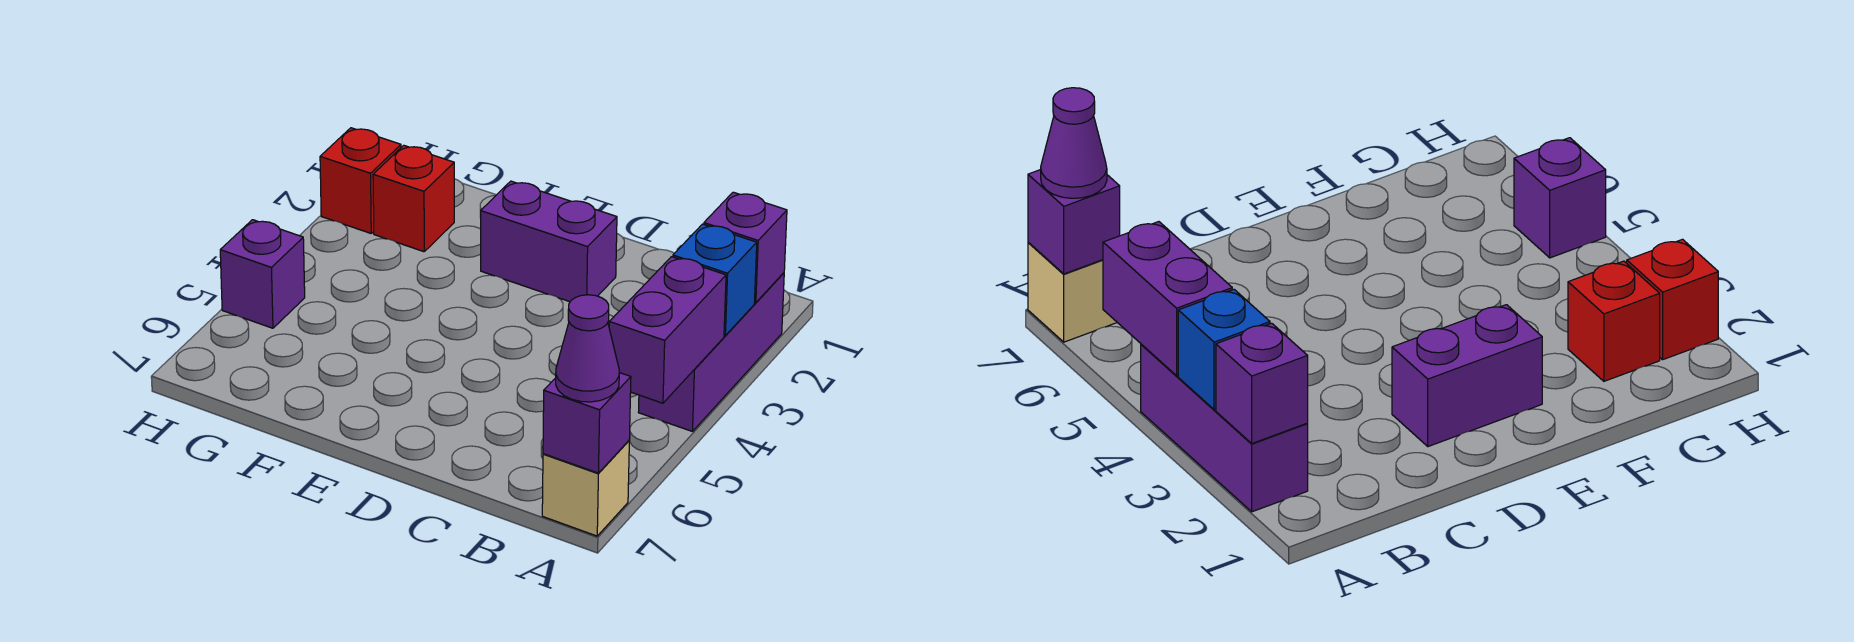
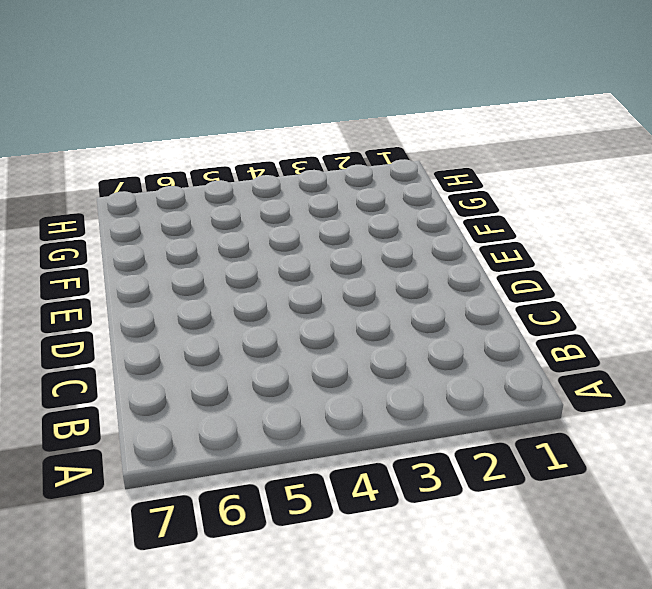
none -> purple brick A2:A4 level 1
none -> tan brick A7 level 1

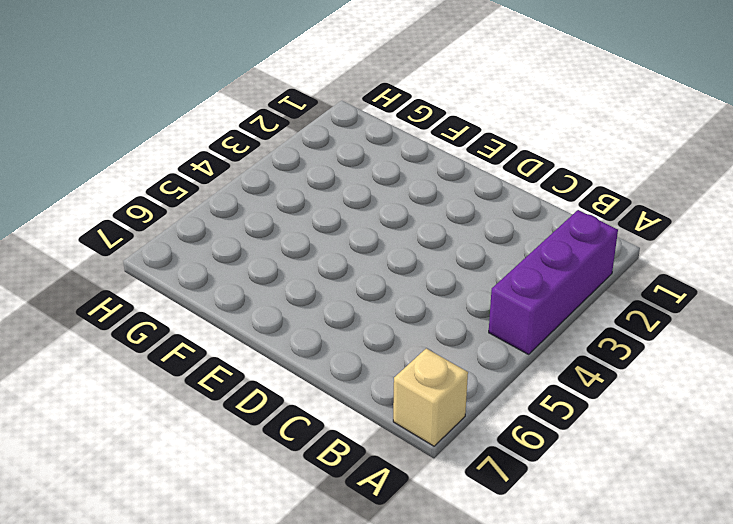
none -> purple brick D2:E2 level 1
none -> red brick G2 level 1

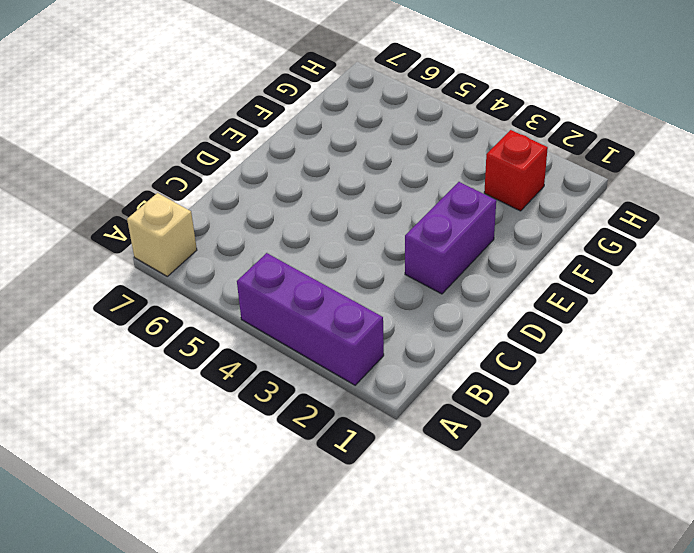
none -> red brick H2 level 1
none -> purple brick H5 level 1

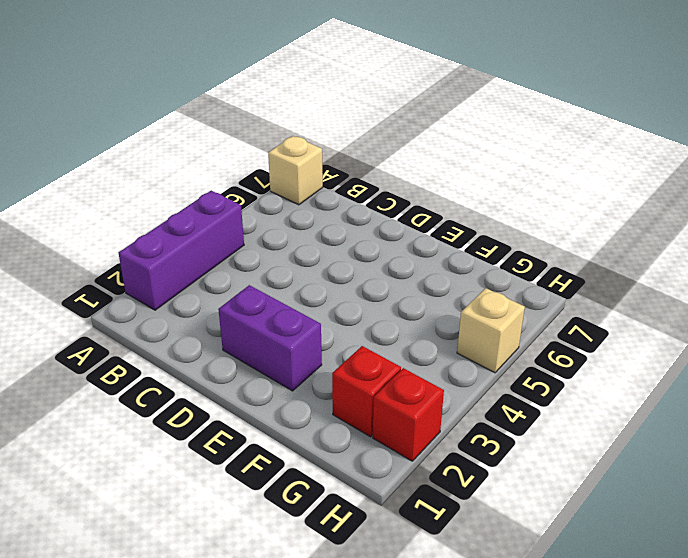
tan brick H5 level 1 -> purple brick H5 level 1
none -> purple brick A2 level 2
none -> blue brick A3 level 2

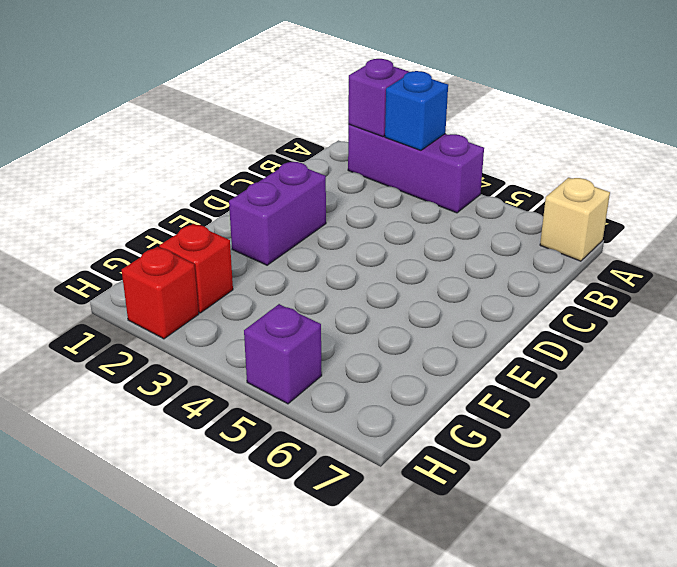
none -> purple brick A4:A5 level 2
none -> purple brick A7 level 2

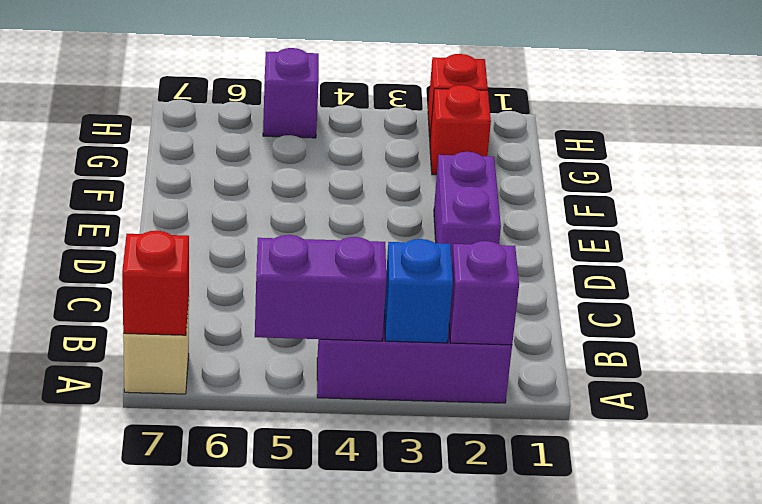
red brick A7 level 2 -> purple brick A7 level 2
none -> purple cone A7 level 3

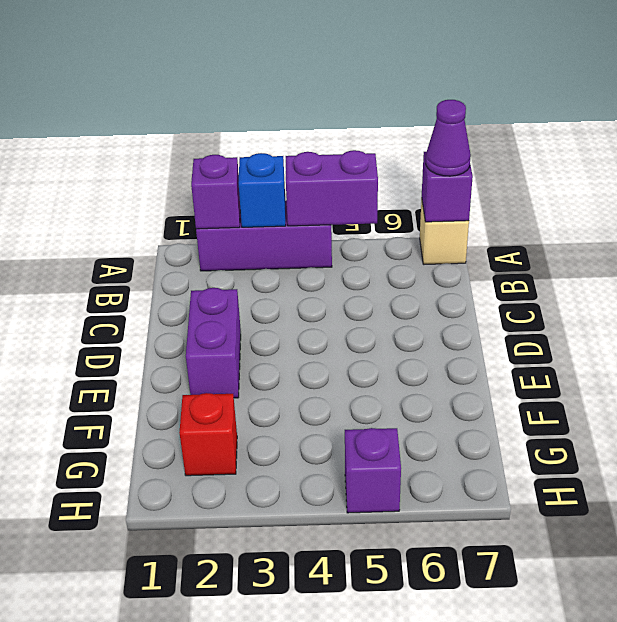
none -> red brick H2 level 1

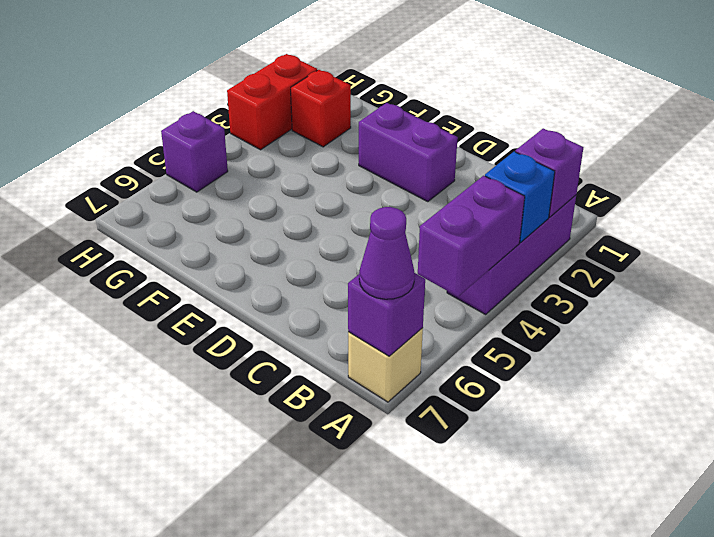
red brick H2:H3 level 1 -> red brick H2 level 1

